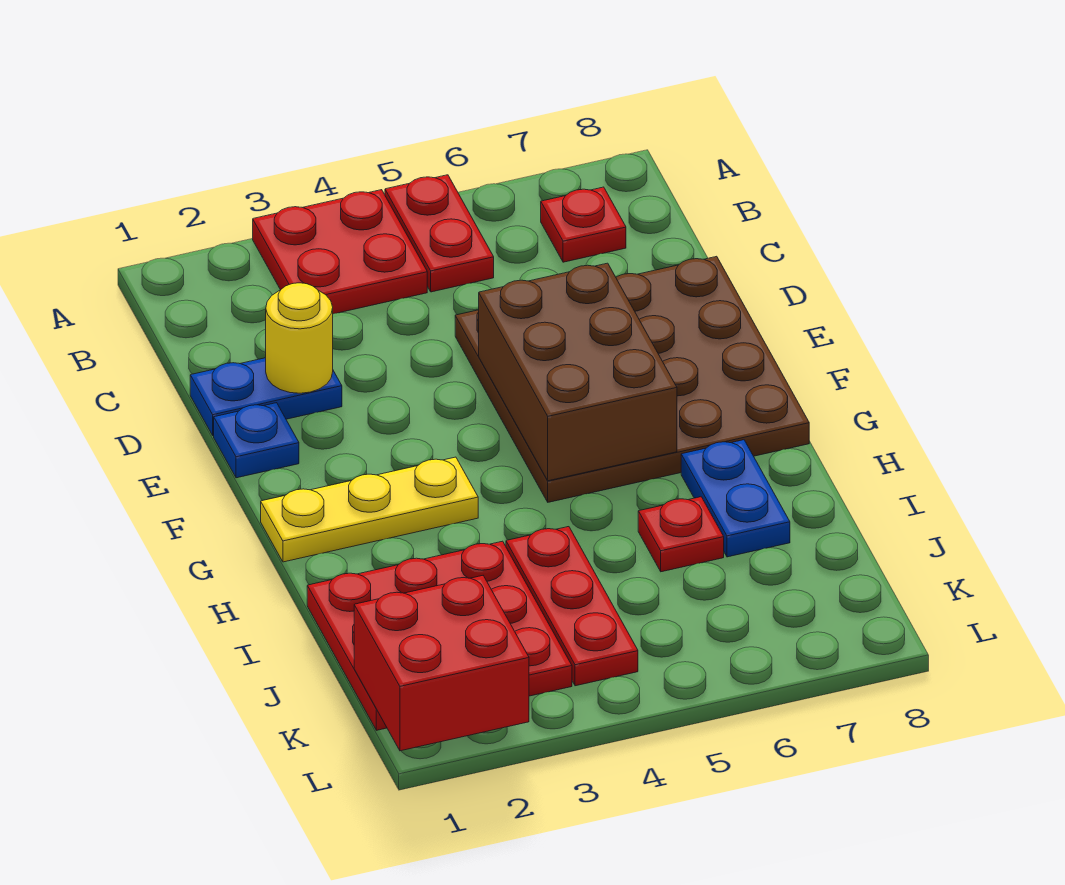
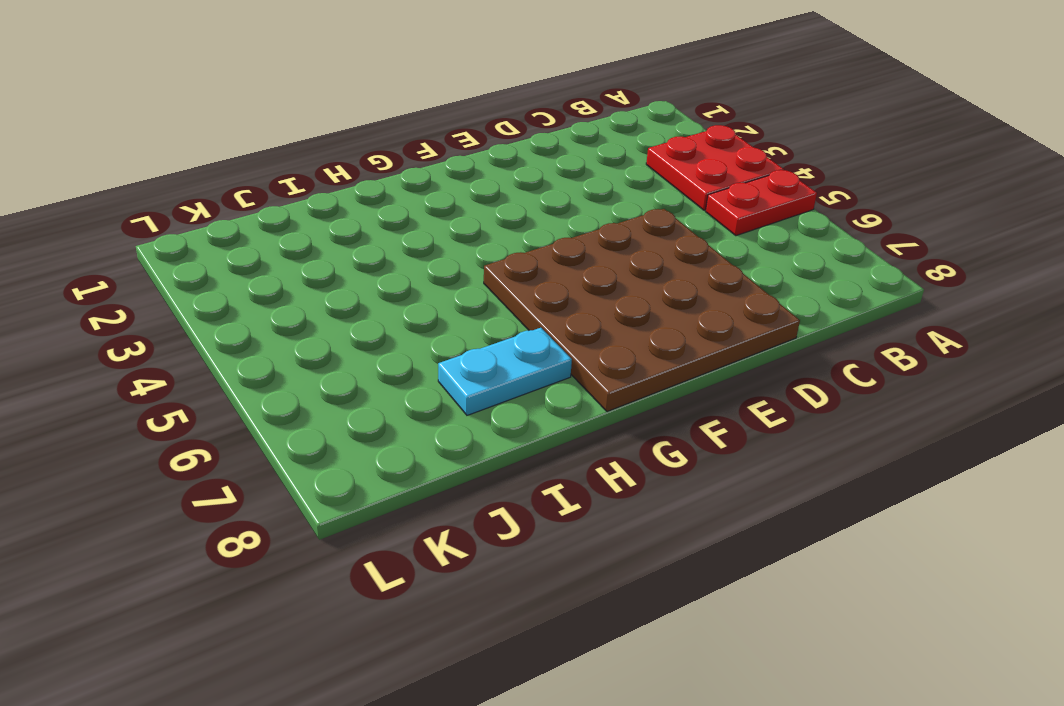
cyan plate H7:I7 level 1 -> blue plate H7:I7 level 1
none -> red plate B7 level 1
none -> blue plate D1:D2 level 1
none -> blue plate E1 level 1

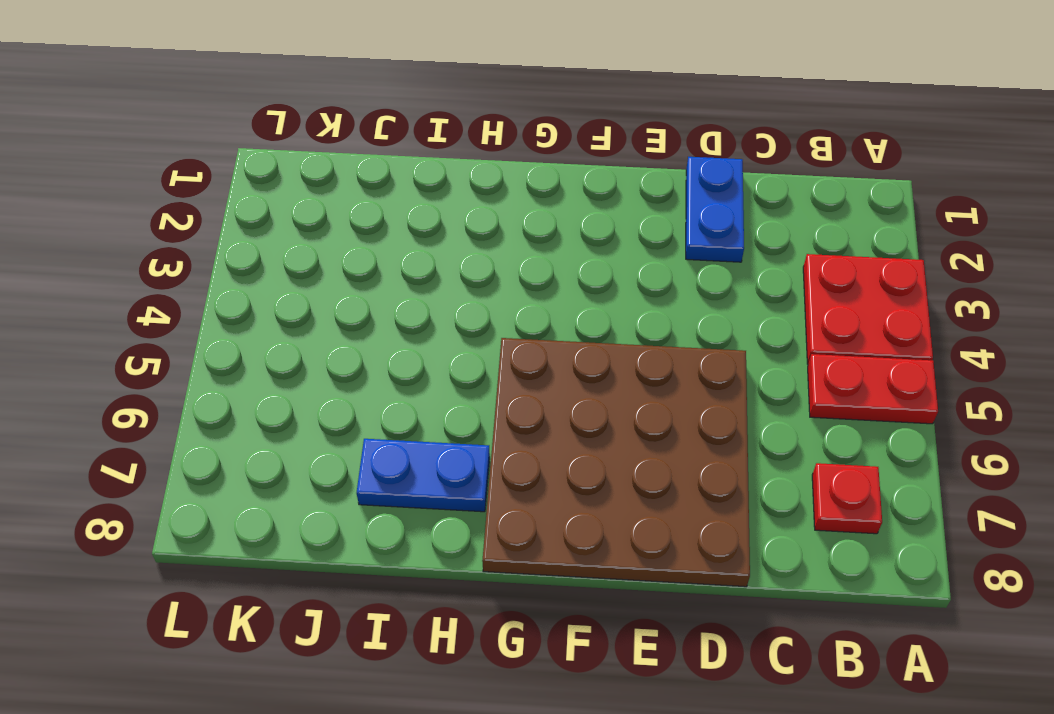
none -> blue plate E1 level 1
none -> yellow plate G1:G3 level 1
none -> red plate I1:K3 level 1

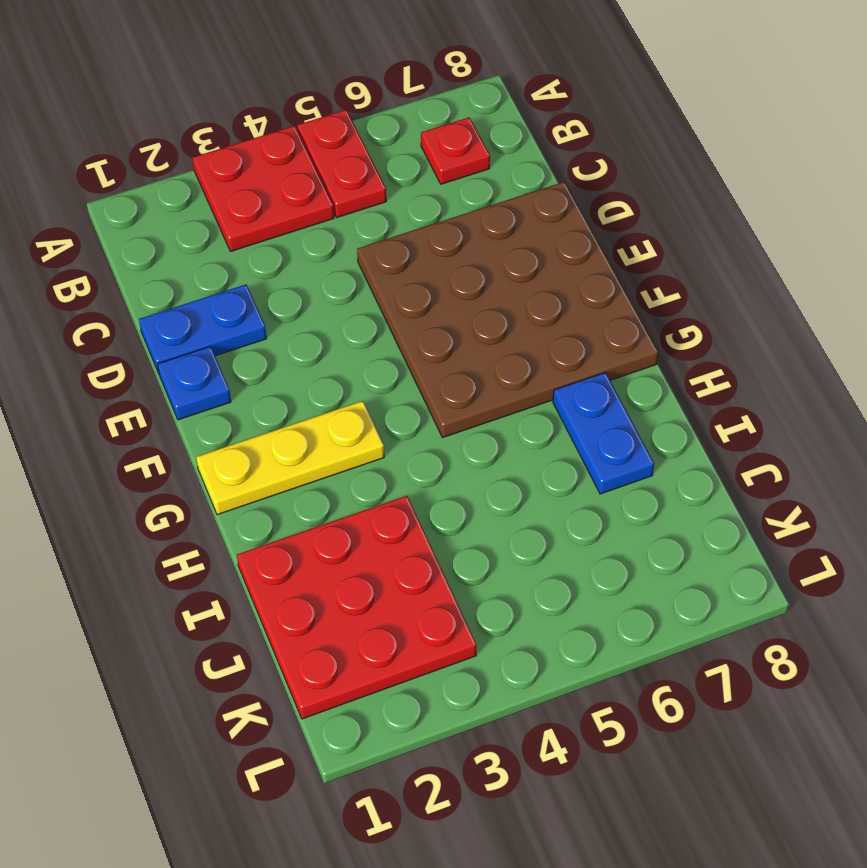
none -> red plate I4:K4 level 1
none -> red plate I6 level 1
none -> yellow round brick D2 level 2

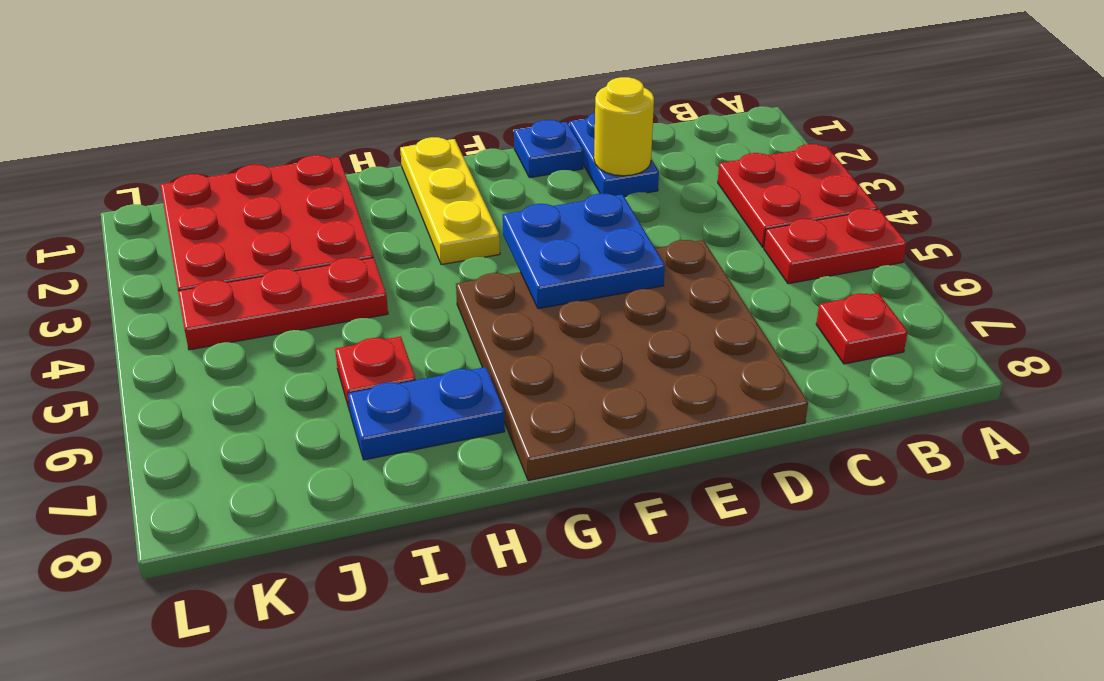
blue plate E4:F5 level 2 -> brown brick E5:G6 level 2
none -> red brick K1:L2 level 2

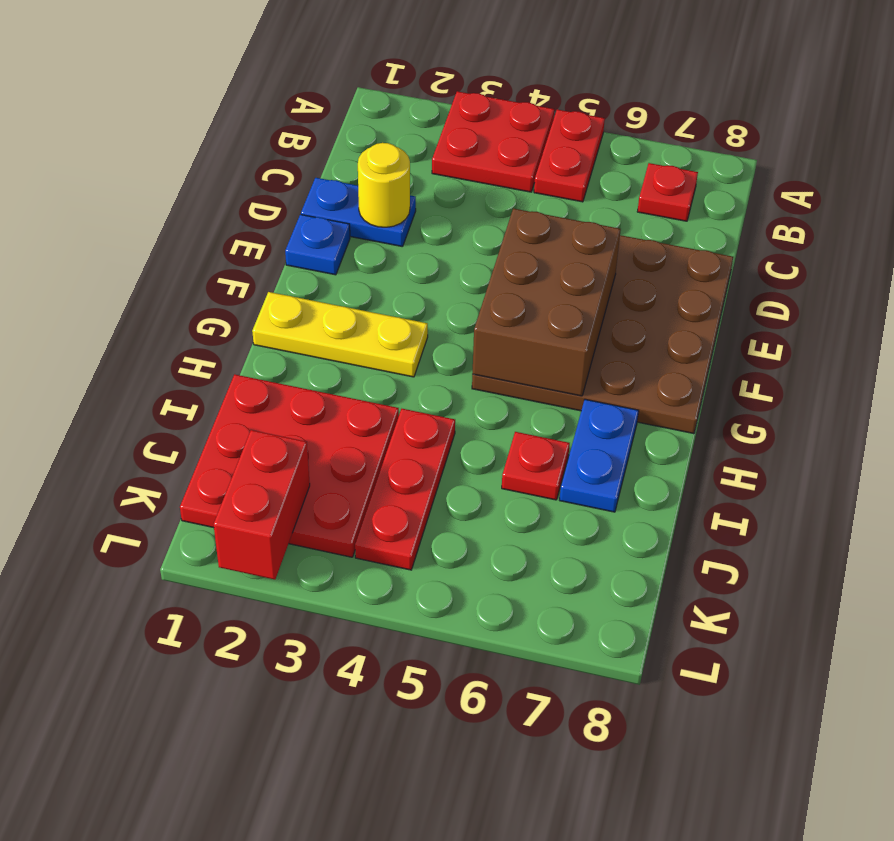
red brick K2:L2 level 2 -> red brick K1:L2 level 2

